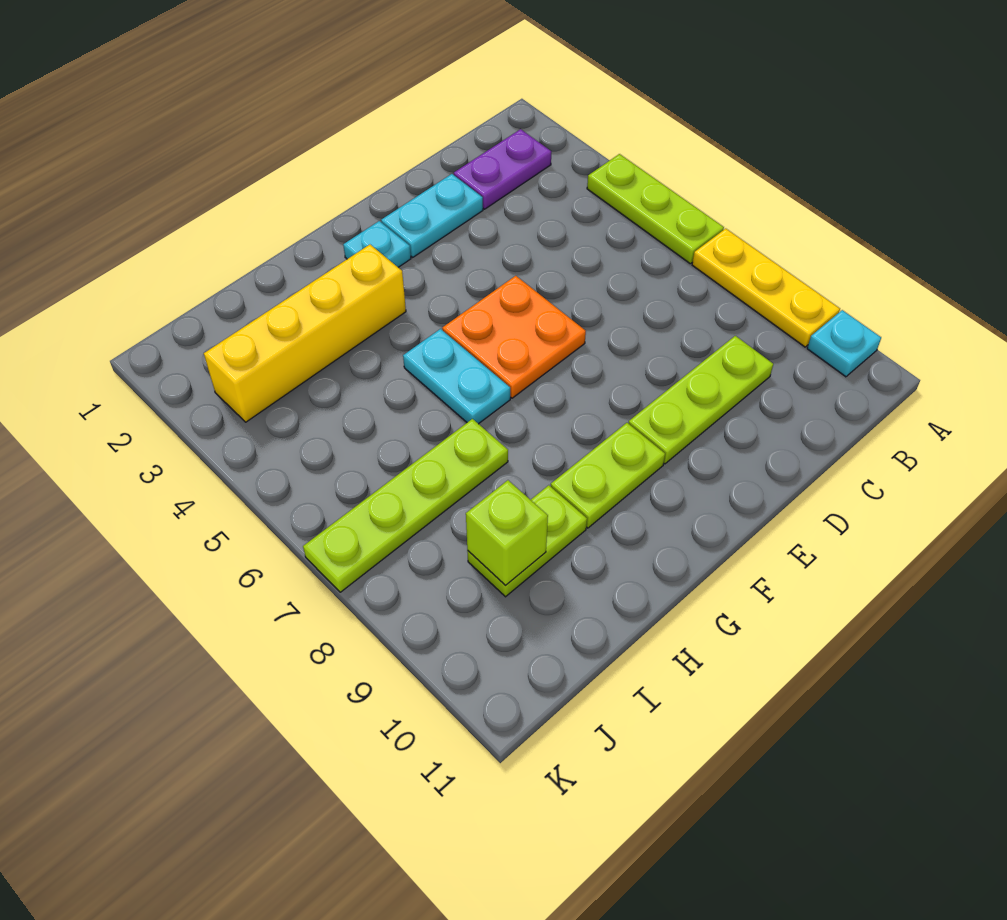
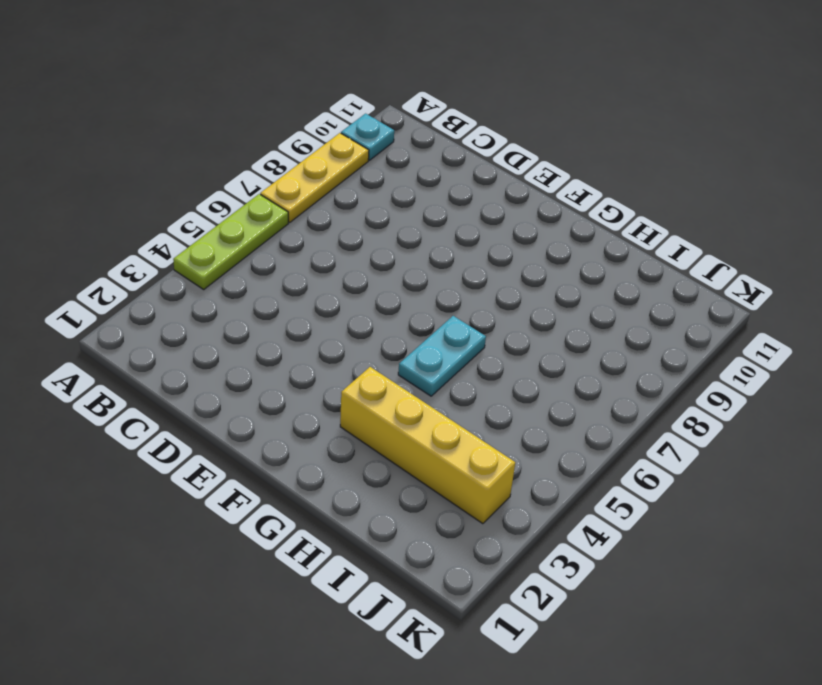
none -> purple plate B2:C2 level 1
none -> lime plate C9:E9 level 1
none -> cyan plate D2:E2 level 1

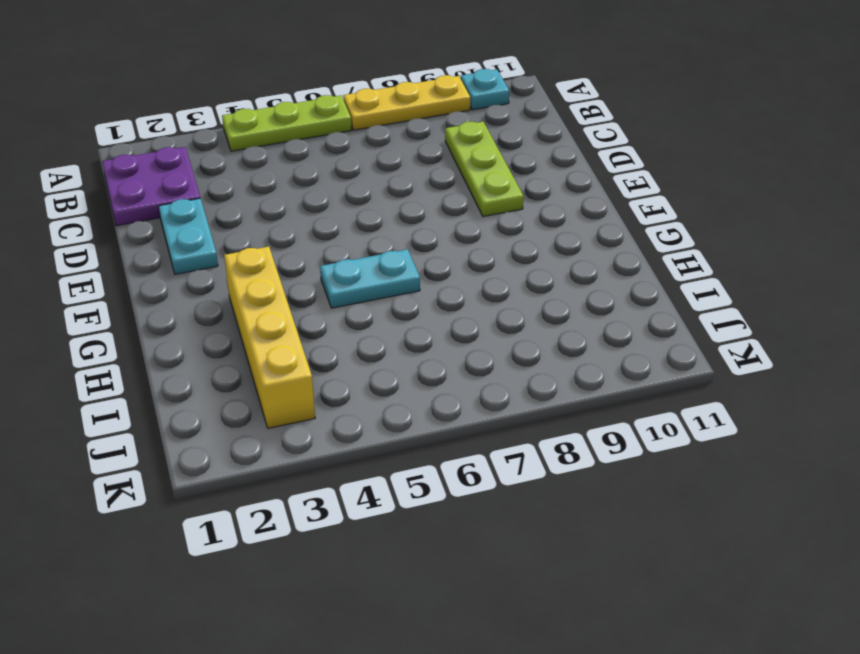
purple plate B1:C2 level 1 -> purple plate B2:C2 level 1
none -> orange plate E5:F6 level 1
none -> cyan plate F2 level 1
none -> lime plate F9:G9 level 1

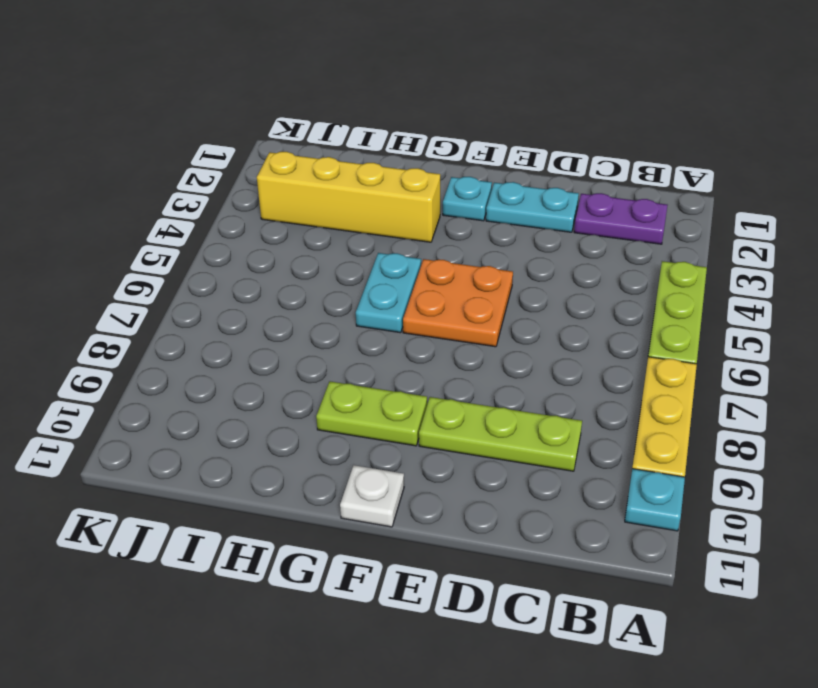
white plate F11 level 1 -> none
none -> lime plate H7:K7 level 1
none -> lime plate H9:I9 level 1
none -> lime brick I9 level 2

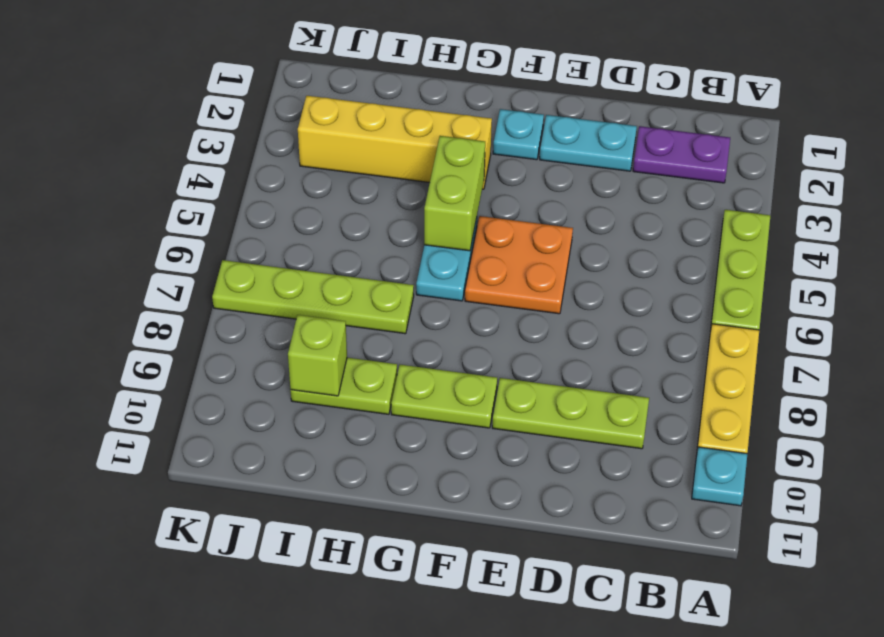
lime brick G4:G5 level 2 -> none

